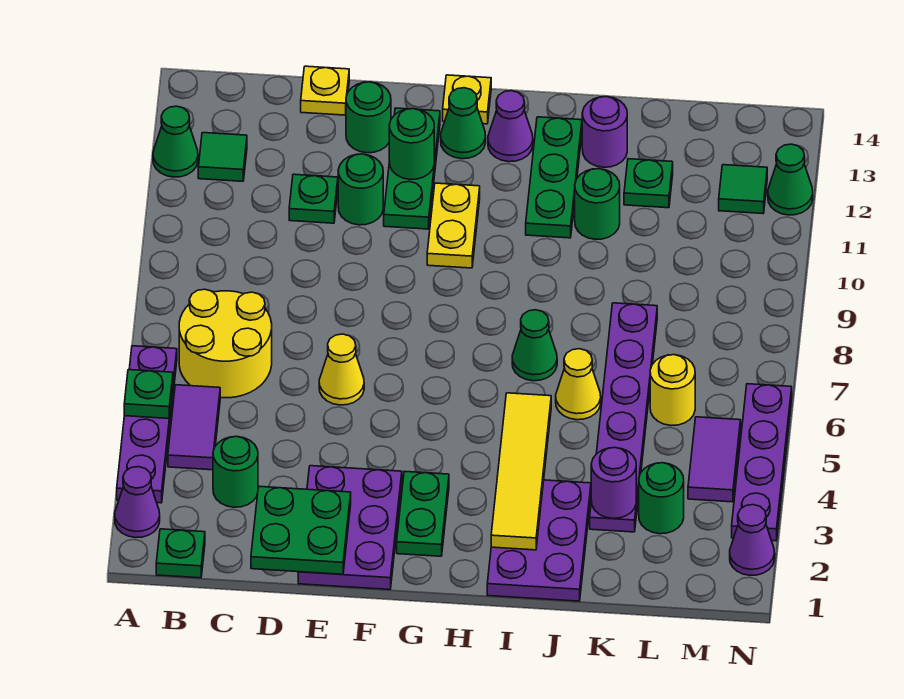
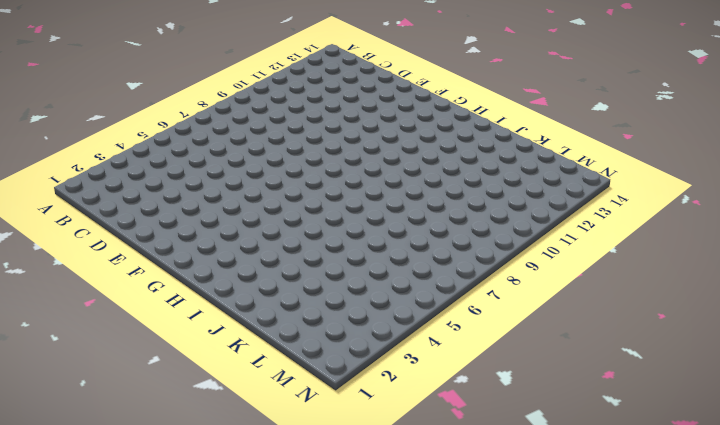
none -> purple cone A2 level 1
none -> purple plate A3:A6 level 1
none -> green cone A12 level 1
none -> green plate B1 level 1

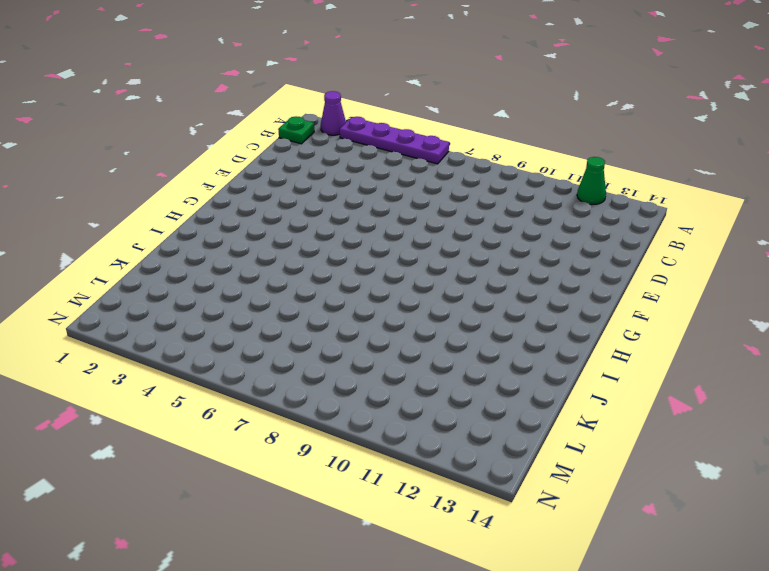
none -> purple tile B4:B5 level 1
none -> yellow round brick B6:C7 level 1
none -> green tile B12 level 1
none -> green round brick C3 level 1

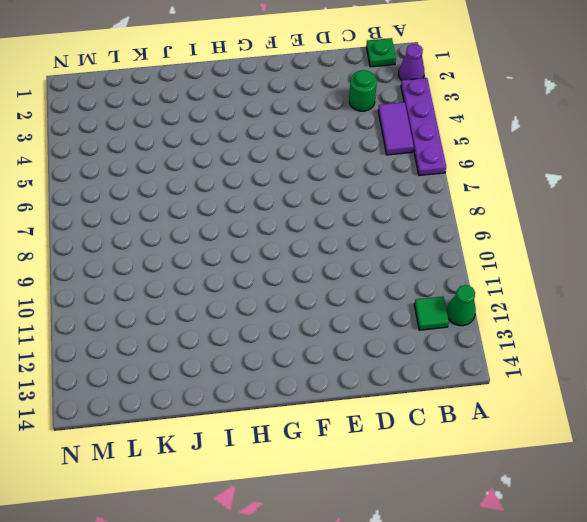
none -> yellow round brick B6:C7 level 1
none -> green plate D11 level 1
none -> yellow plate D14 level 1
none -> purple plate E1:F3 level 1

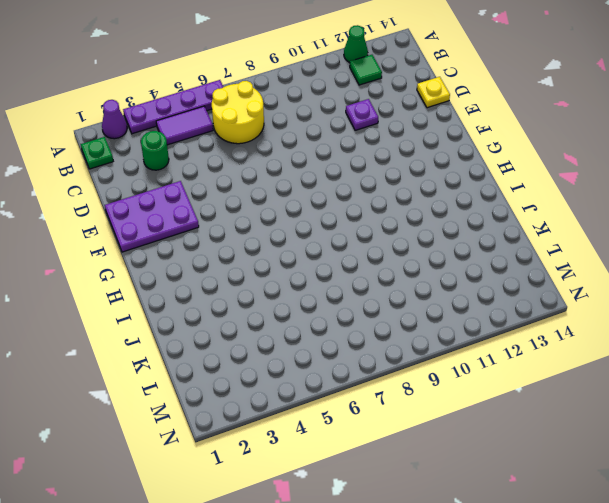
purple plate D11 level 1 -> green plate D11 level 1
none -> yellow cone E6 level 1
none -> green round brick E11 level 1
none -> green round brick E13 level 1
none -> green plate F11:F13 level 1

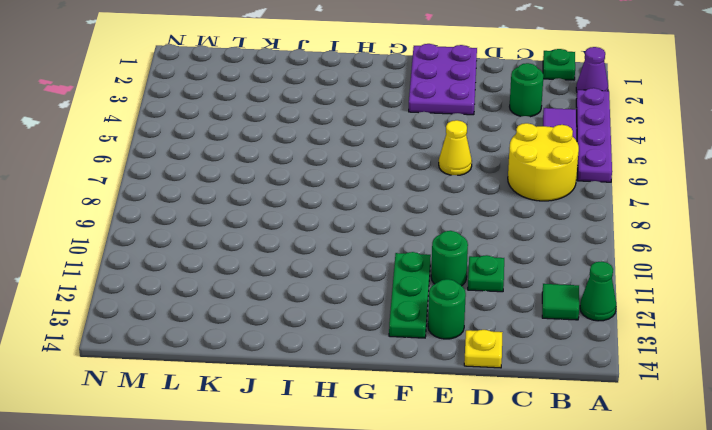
none -> green plate G2:G3 level 1
none -> yellow plate G10:G11 level 1
none -> green cone G13 level 1
none -> yellow plate G14 level 1

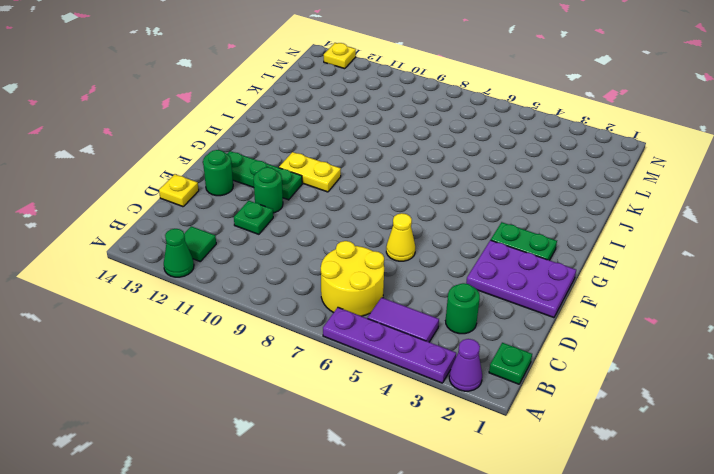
yellow plate N13 level 1 -> yellow plate G14 level 1
none -> green cone G13 level 1
none -> purple cone H13 level 1
none -> purple plate I1:J3 level 1
none -> green cone I7 level 1

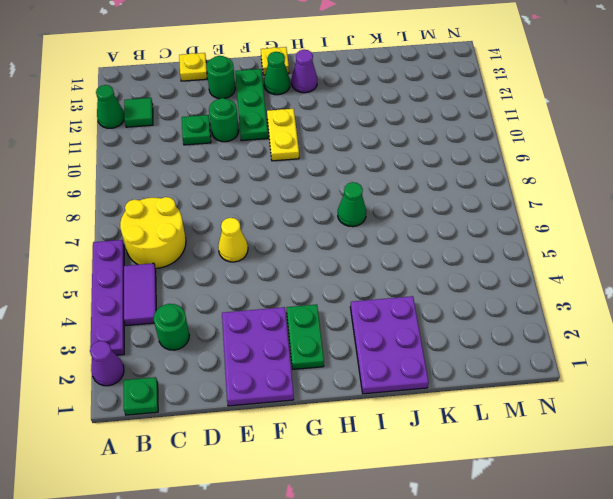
none -> green plate I11:I13 level 1
none -> yellow cone J6 level 1
none -> green round brick J11 level 1
none -> purple round brick J13 level 1

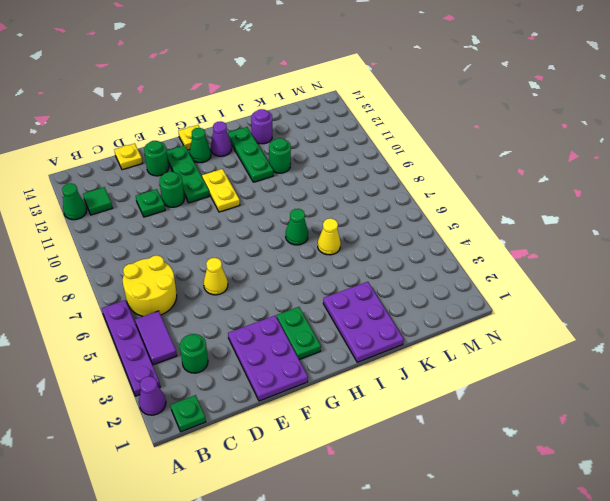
none -> purple plate K3:K8 level 1
none -> green plate K12 level 1
none -> green round brick L3 level 1
none -> yellow round brick L6 level 1

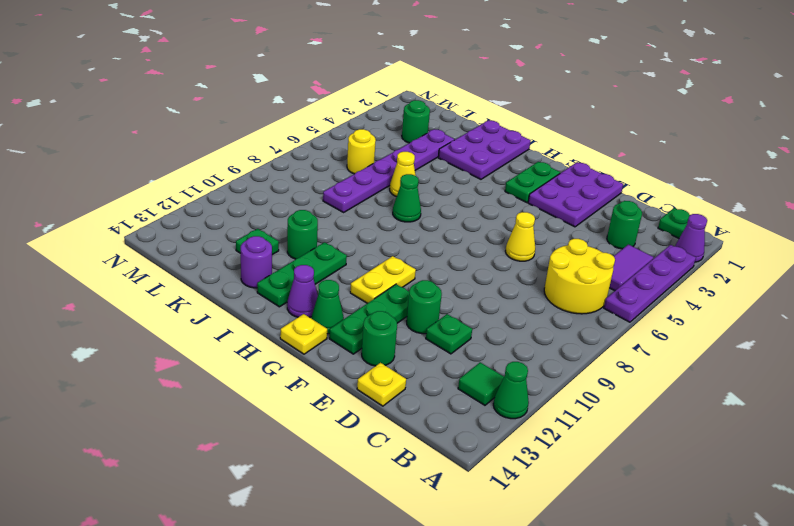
none -> purple tile M4:M5 level 1
none -> green tile M12 level 1
none -> purple cone N2 level 1
none -> purple plate N3:N6 level 1

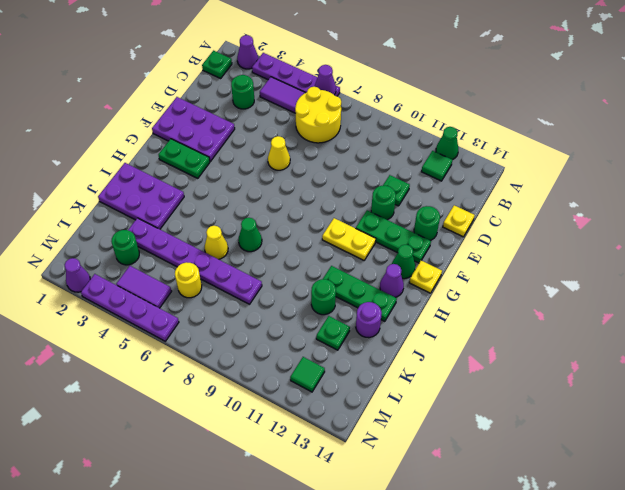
purple cone A6 level 2 -> none
none -> green cone N12 level 1
none -> green plate A5 level 2
none -> green plate D1:E2 level 2
none -> green round brick F12 level 2

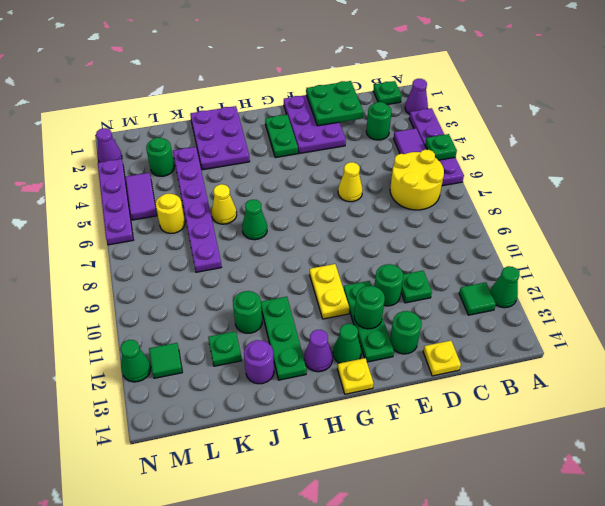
none -> yellow tile I2:I5 level 2
none -> purple round brick K3 level 2

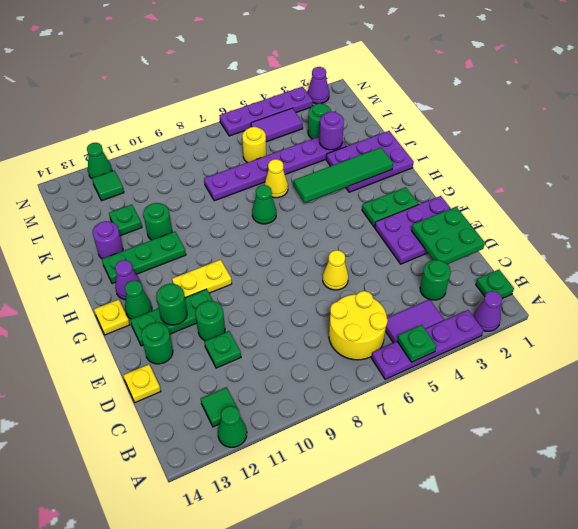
green tile I2:I5 level 2 -> yellow tile I2:I5 level 2

